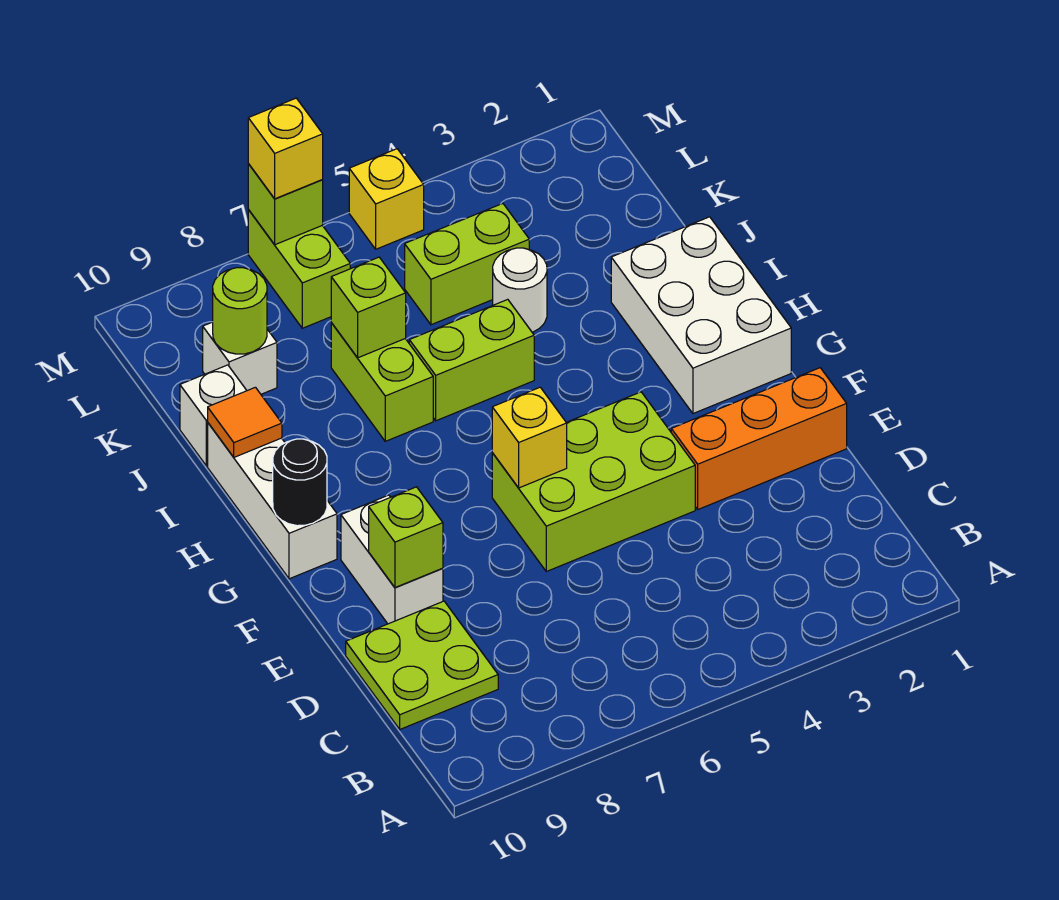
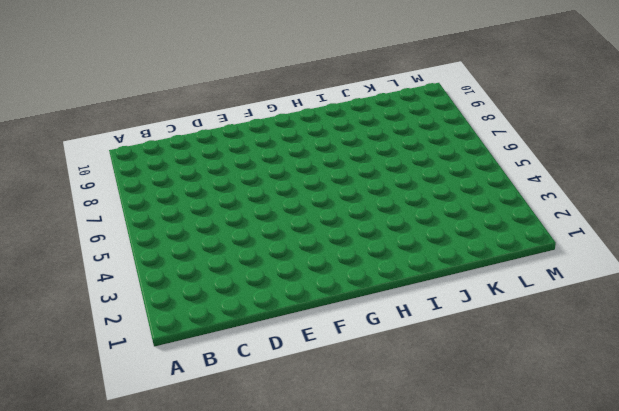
none -> lime plate C9:D10 level 1
none -> orange brick E1:E3 level 1
none -> lime brick E4:F6 level 1

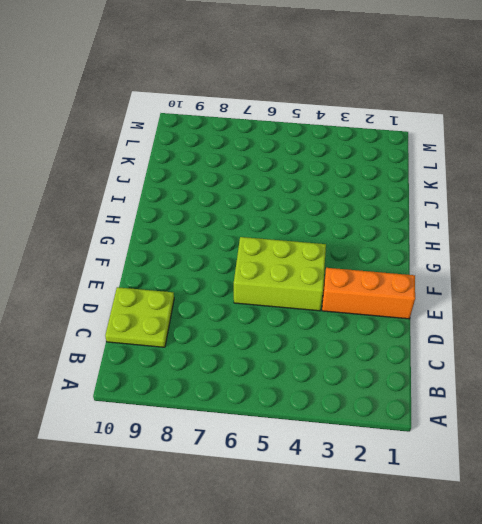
none -> white brick E9:F9 level 1
none -> white brick G1:I2 level 1
none -> white brick G10:I10 level 1

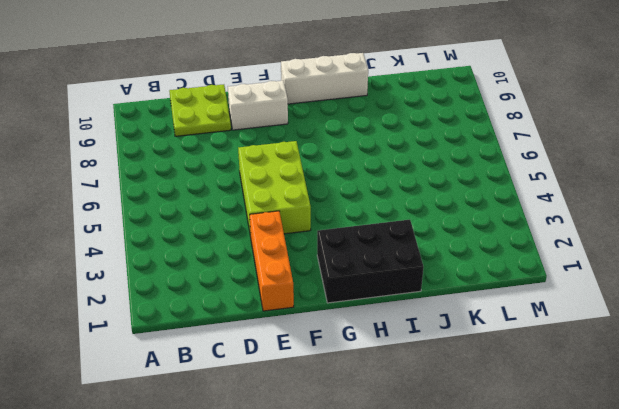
black brick G1:I2 level 1 -> white brick G1:I2 level 1
none -> lime brick I5:I6 level 1
none -> lime brick I7:J7 level 1
none -> white round brick J4 level 1

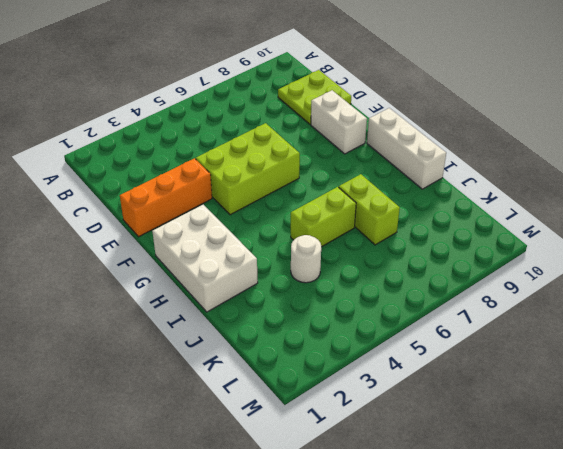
none -> white brick J10 level 1
none -> lime brick K4:K5 level 1
none -> white brick K9 level 1

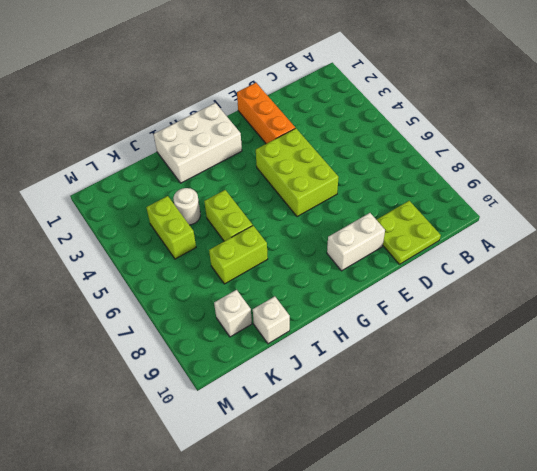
none -> white brick G10:I10 level 1
none -> lime brick L7:M7 level 1
none -> yellow brick M5 level 1

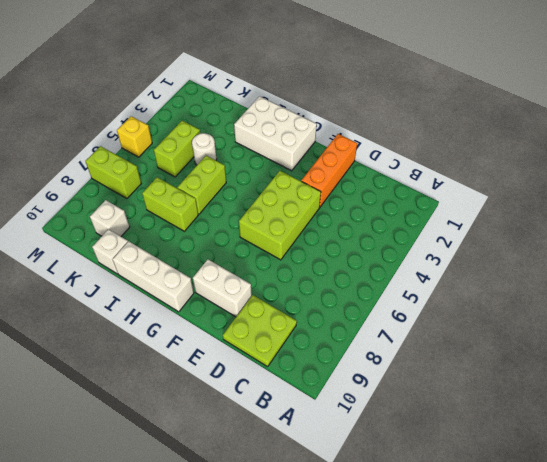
none -> lime brick E9 level 2
none -> yellow brick F6 level 2
none -> black round brick G10 level 2

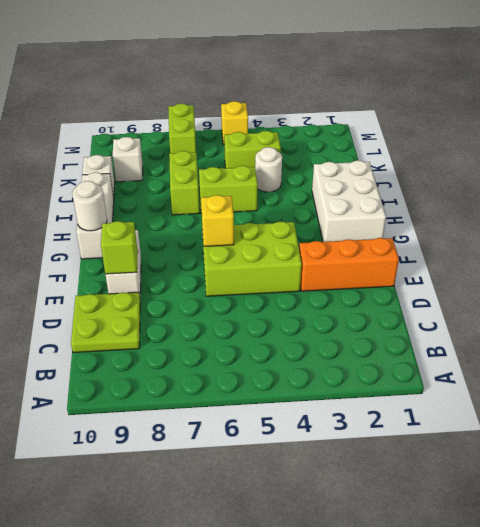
white round brick G10 level 2 -> black round brick G10 level 2
none -> orange tile I10 level 2
none -> lime brick J7 level 2
none -> lime round brick K9 level 2

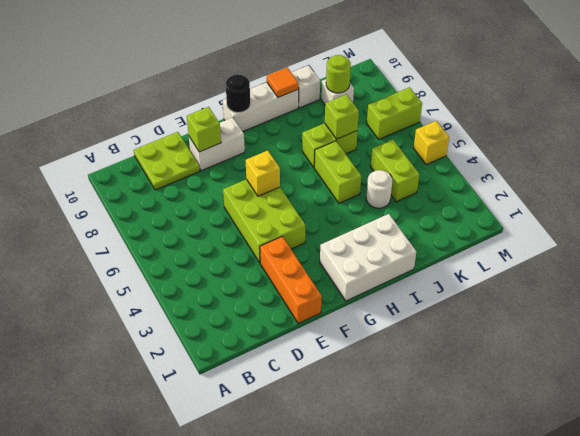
none -> lime brick M7 level 2
none -> yellow brick M7 level 3

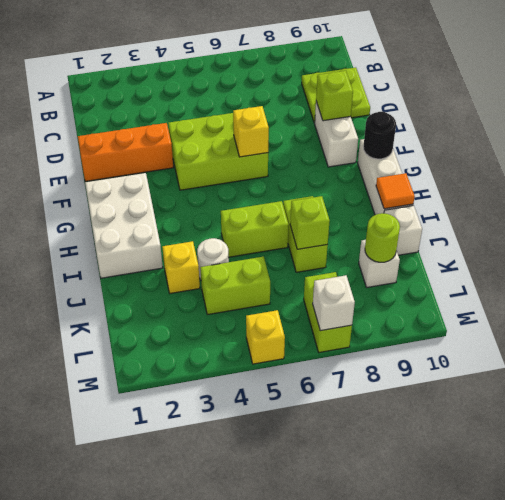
yellow brick J3 level 1 -> yellow brick M7 level 3
white brick M7 level 2 -> lime brick M7 level 2

